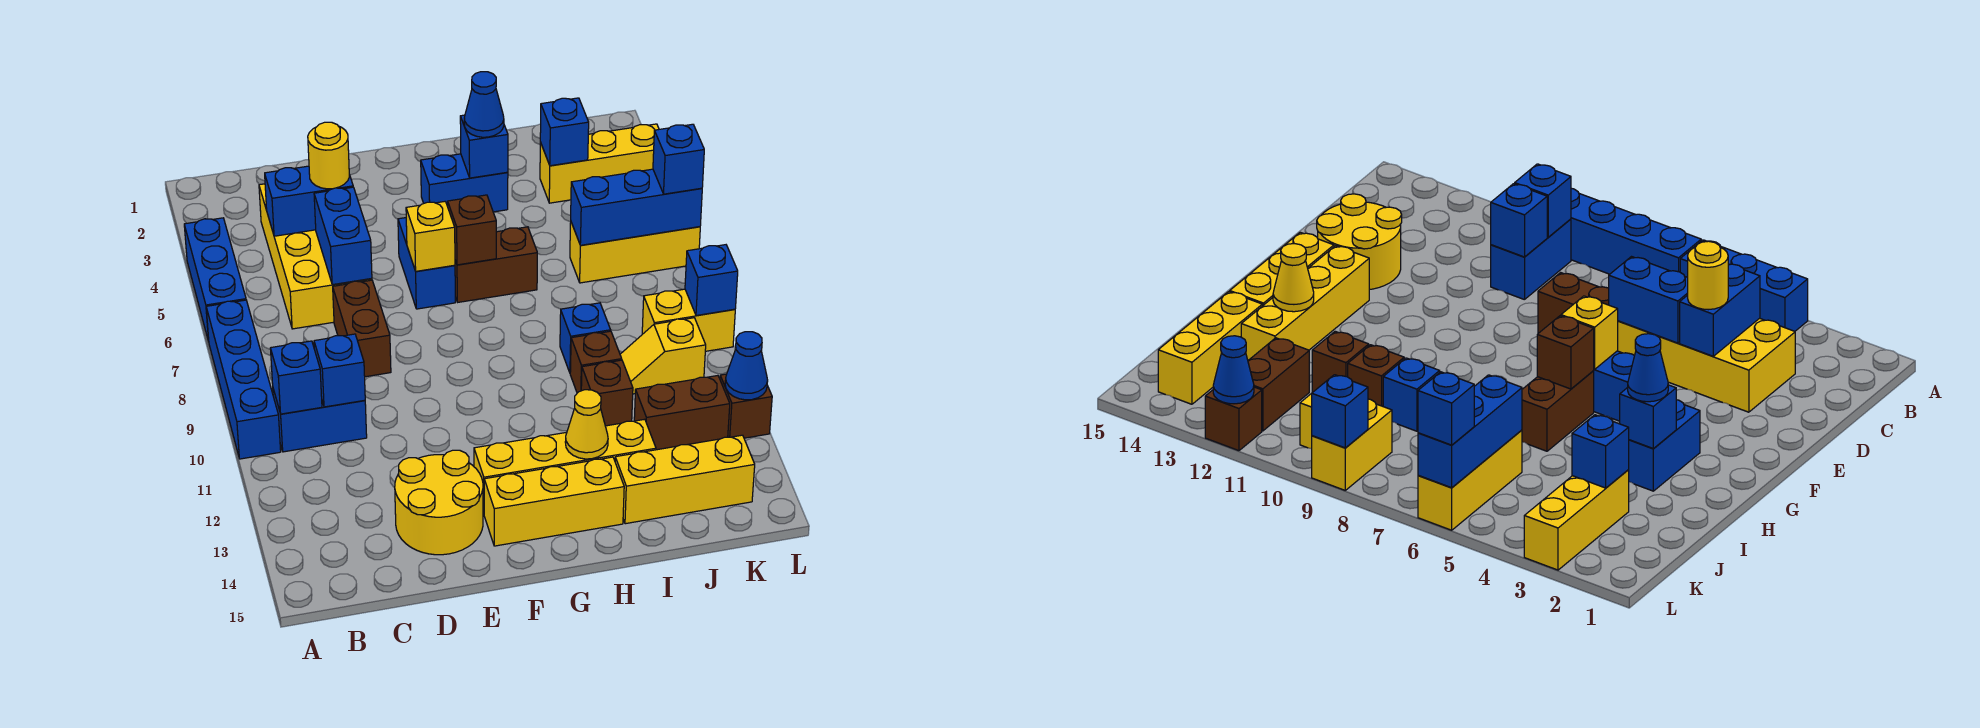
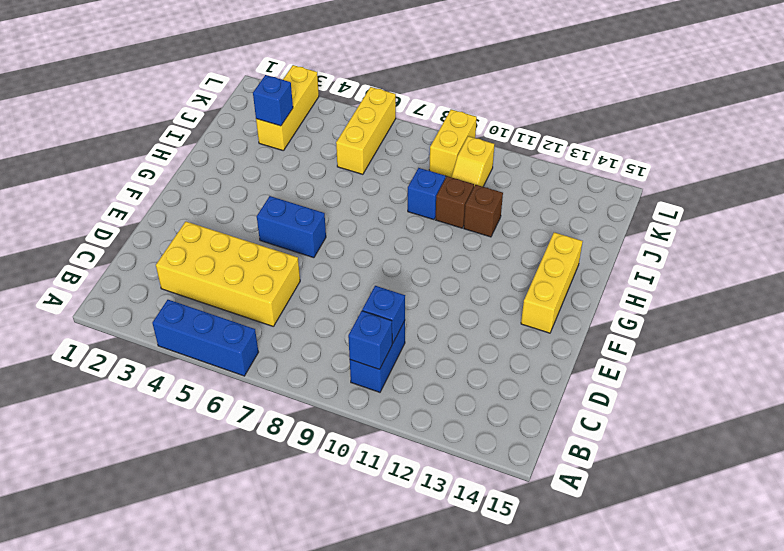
none -> blue brick A7:A10 level 1
none -> brown brick D7:D8 level 1
none -> yellow round brick D13:E14 level 1
none -> yellow brick F13:I13 level 1

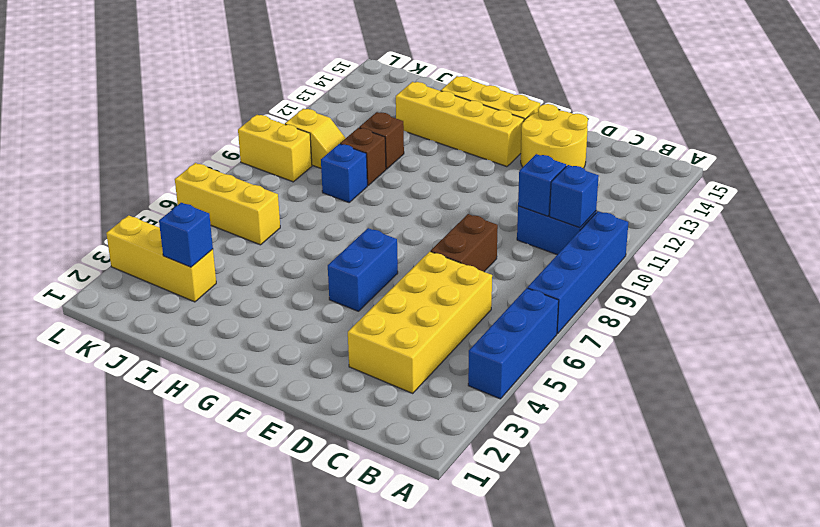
none -> blue brick G3:H3 level 1
none -> brown brick G6:H6 level 1
none -> yellow brick I14:K14 level 1
none -> brown brick J12:K12 level 1

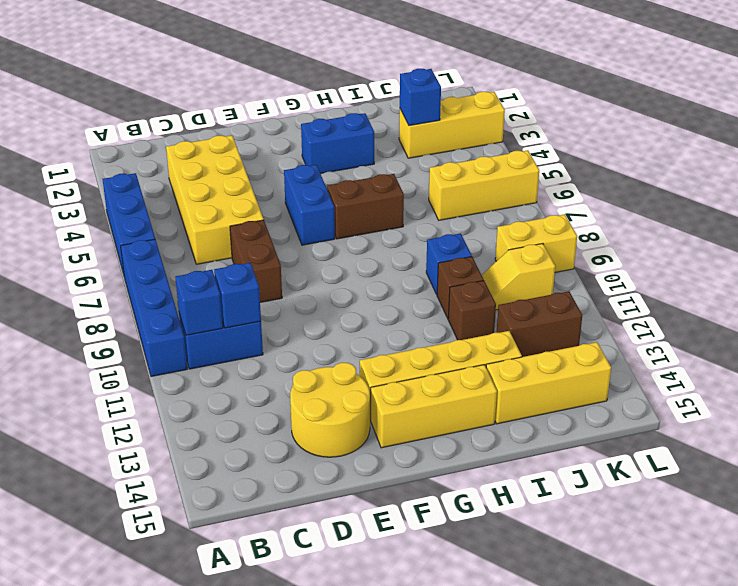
none -> brown brick L12 level 1
none -> blue brick C4:D4 level 2
none -> blue brick D5:D6 level 2
none -> yellow brick F6 level 2

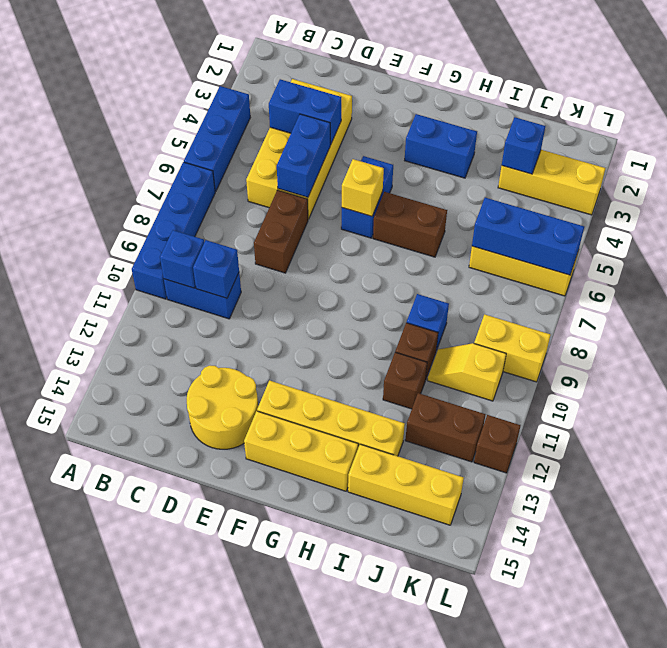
none -> brown brick G6 level 2
none -> blue brick H3 level 2
none -> yellow cone H13 level 2
none -> blue brick L9 level 2

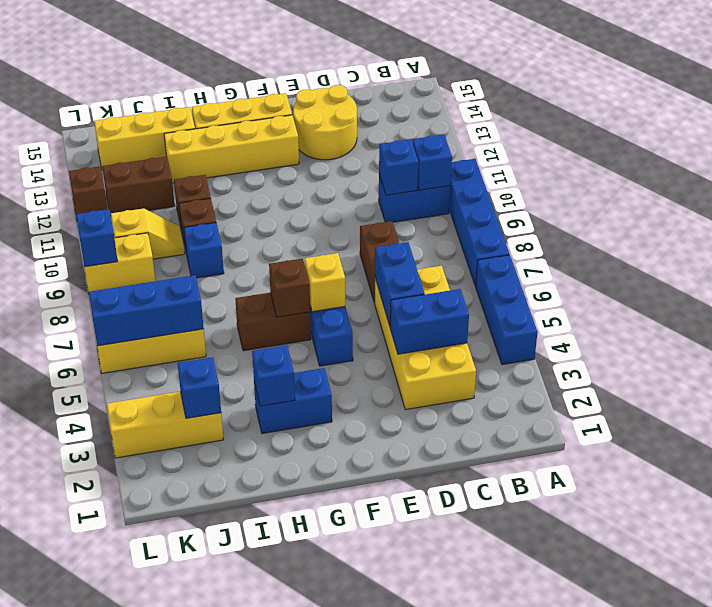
none -> yellow cone H13 level 2
none -> blue cone L12 level 2
none -> yellow round brick D4 level 3
none -> blue cone H3 level 3

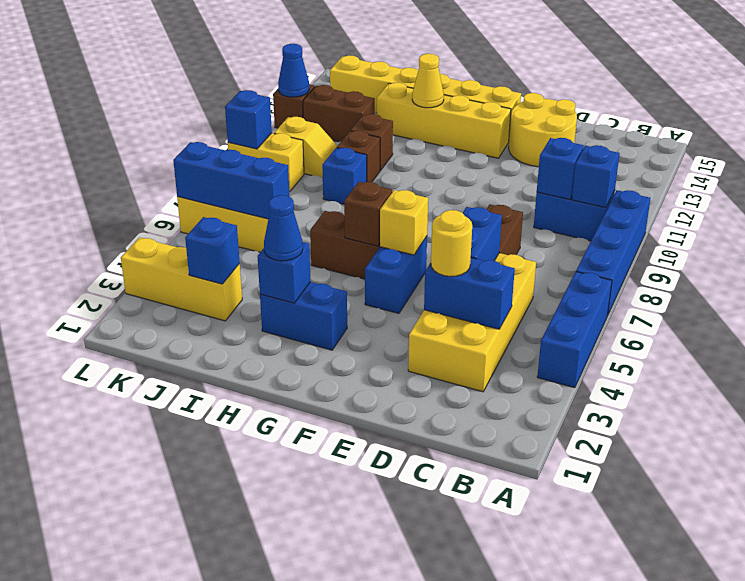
none -> blue brick L6 level 3

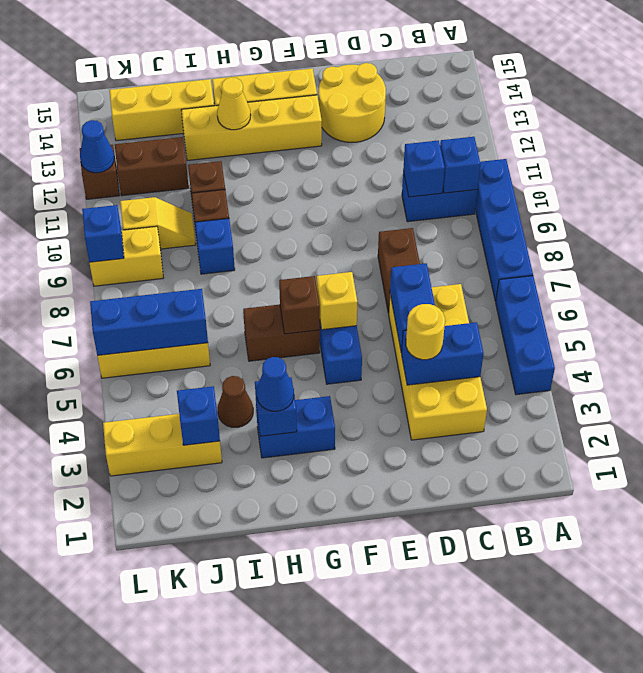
brown cone I4 level 1 -> none
none -> blue brick L6 level 3

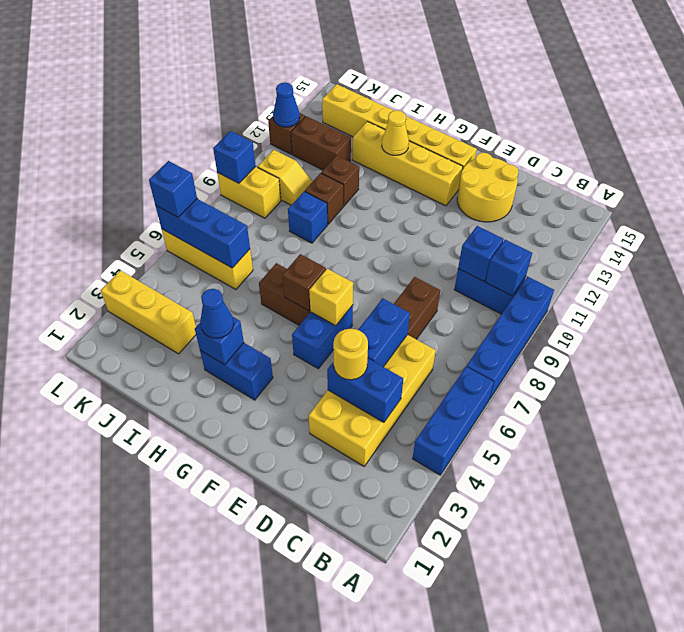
none -> blue brick J3 level 2

